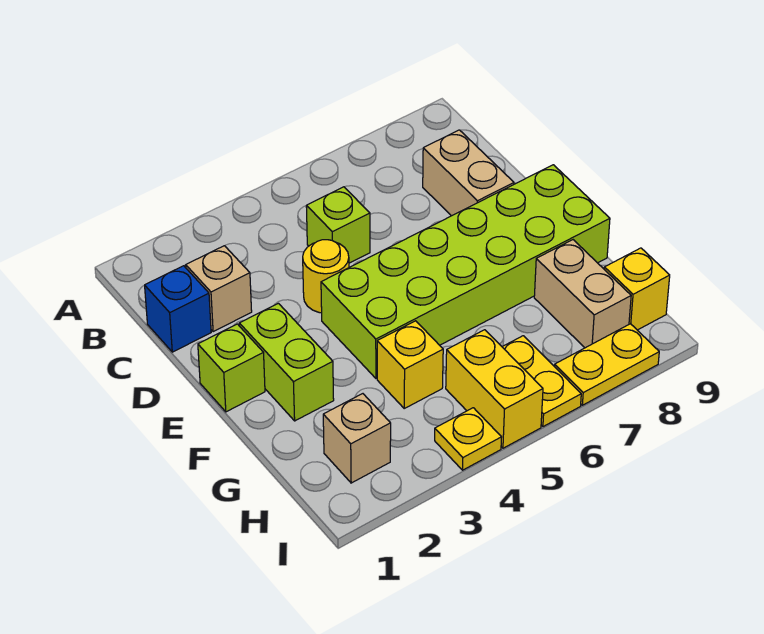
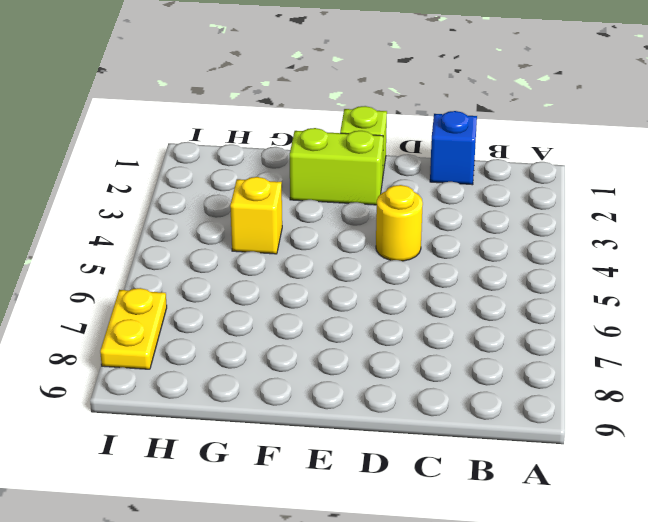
none -> tan brick C2 level 1
none -> lime brick C5 level 1
none -> tan brick C8:D8 level 1

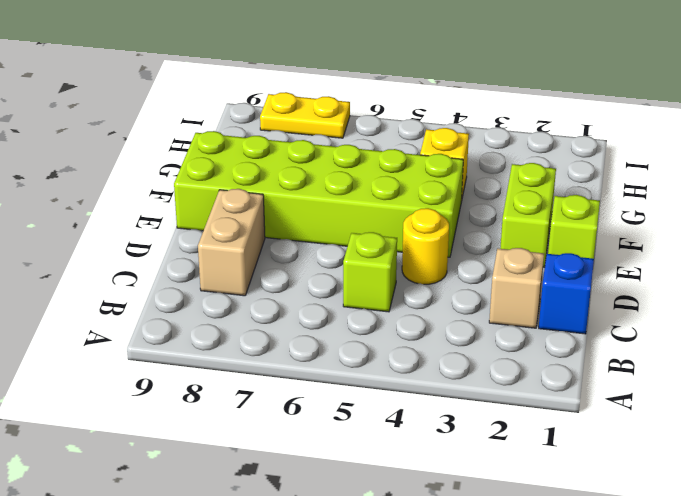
none -> tan brick G8:H8 level 1
none -> tan brick H2 level 1
none -> yellow brick H5:I5 level 1

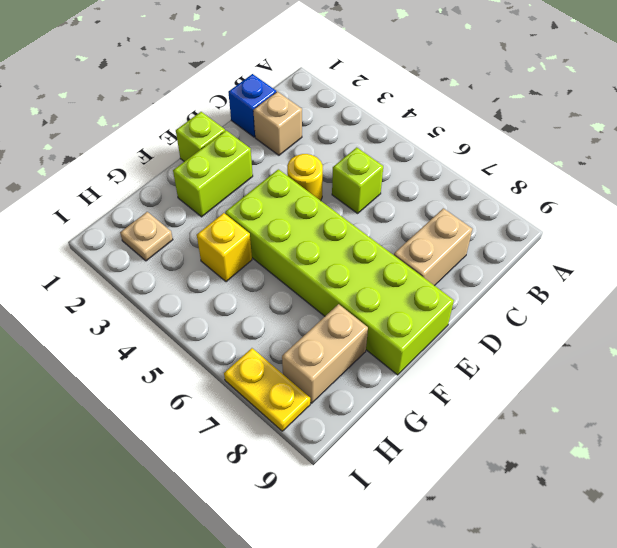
tan plate H2 level 1 -> tan brick H2 level 1
none -> yellow brick H5:I5 level 1
none -> yellow plate H6:I6 level 1
none -> yellow brick H9 level 1

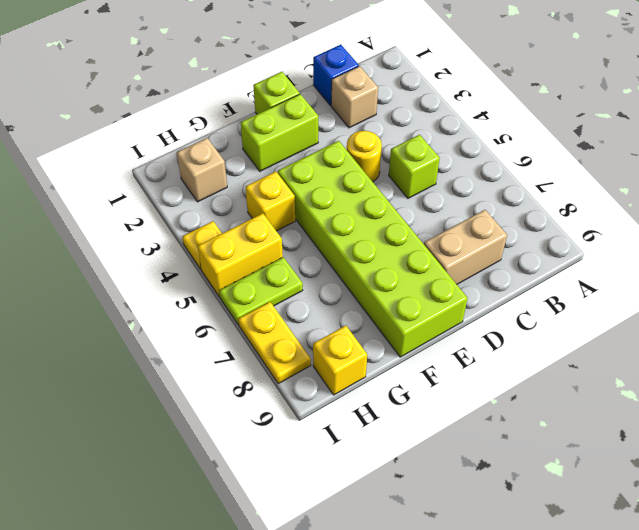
lime plate H6:I6 level 1 -> yellow plate H6:I6 level 1
none -> tan brick G8:H8 level 1

